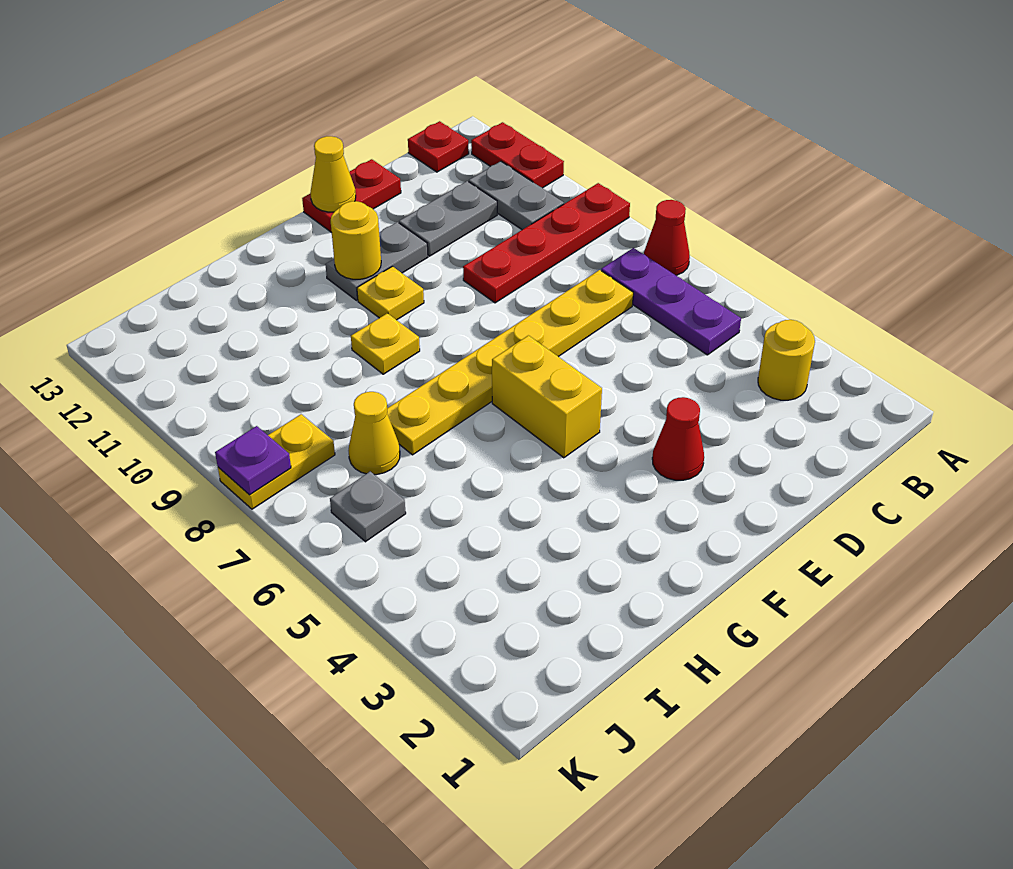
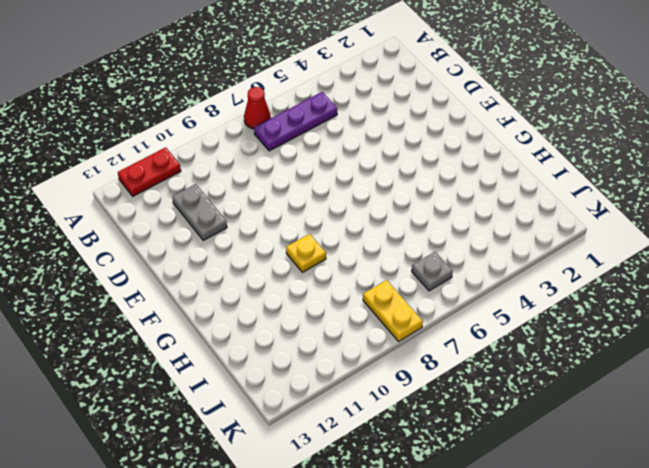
none -> red plate A9:D9 level 1
none -> yellow round brick B3 level 1
none -> grey plate B10:B11 level 1

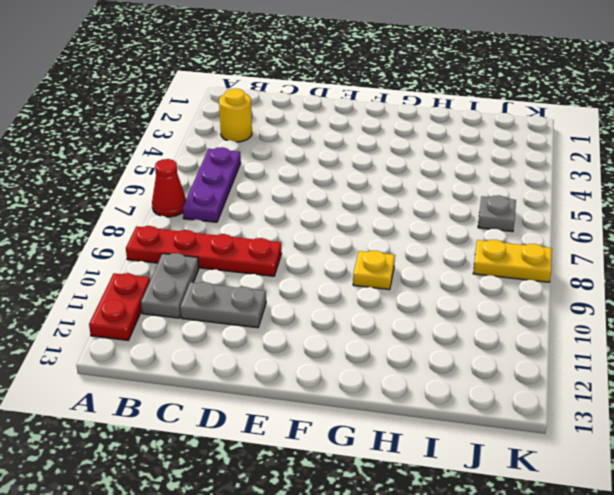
none -> red plate B13 level 1
none -> yellow plate C7:H7 level 1
none -> red plate D13:E13 level 1

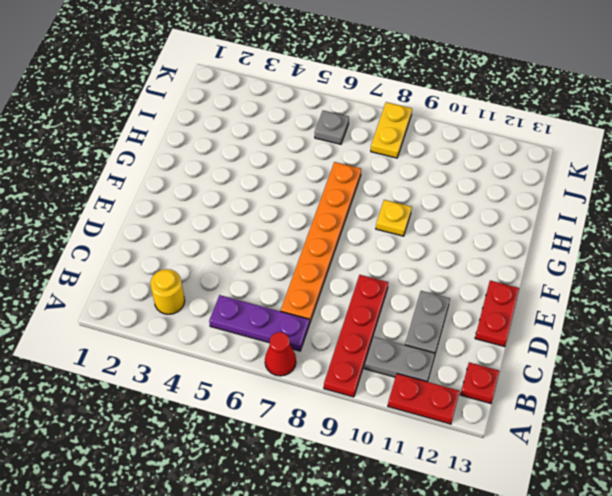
orange plate C7:H7 level 1 -> yellow plate C7:H7 level 1
none -> red cone E3 level 1
none -> grey plate E11:F11 level 1
none -> yellow brick F5:F6 level 1

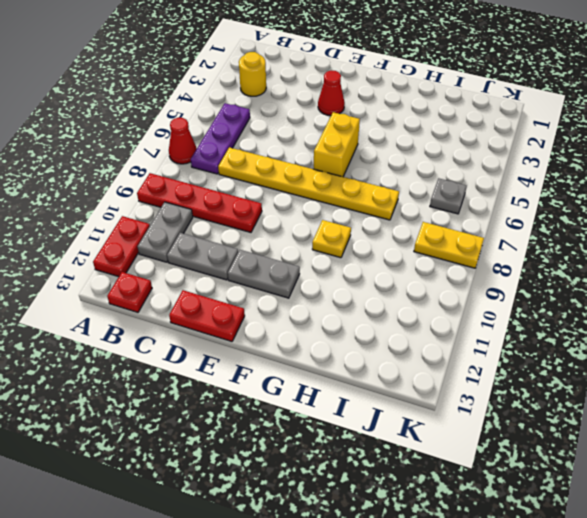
none -> yellow plate F10 level 1
none -> yellow cone I7 level 1
none -> yellow cone E13 level 2

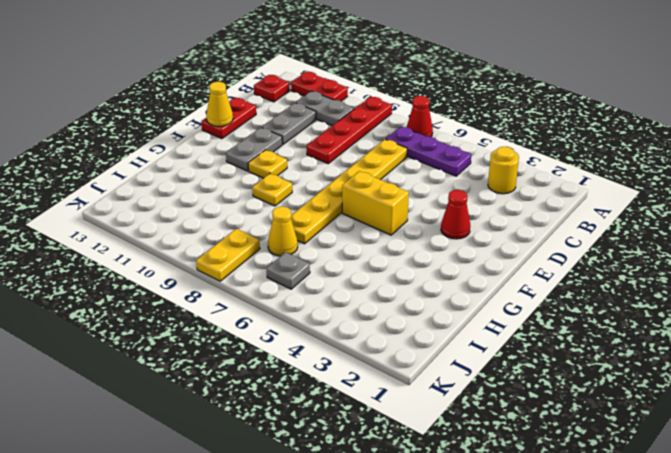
none -> yellow round brick F11 level 2
none -> purple plate K8 level 2

